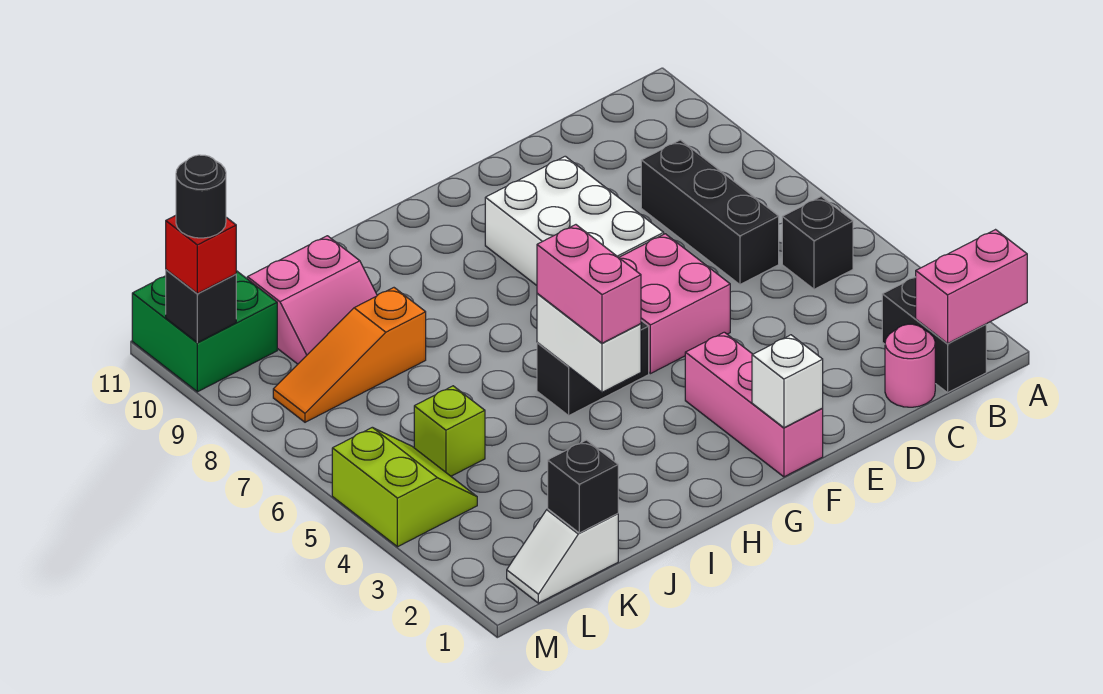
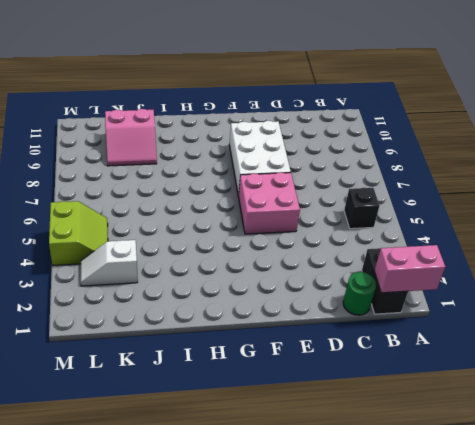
green round brick C1 level 1 -> pink round brick C1 level 1
white slope K3:L3 level 1 top K -> white slope K1:L1 level 1 top K
none -> black brick C6:C8 level 1
none -> pink brick F1:F3 level 1
none -> black brick G5:H5 level 1

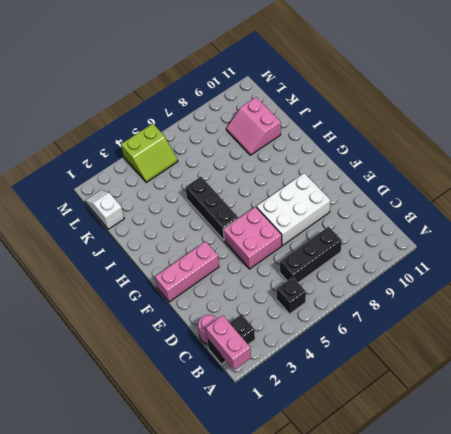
black brick G5:I5 level 1 -> black brick G5:H5 level 1
none -> orange slope J8:L8 level 1 top J
none -> lime brick K5 level 1
none -> green brick L10:M11 level 1

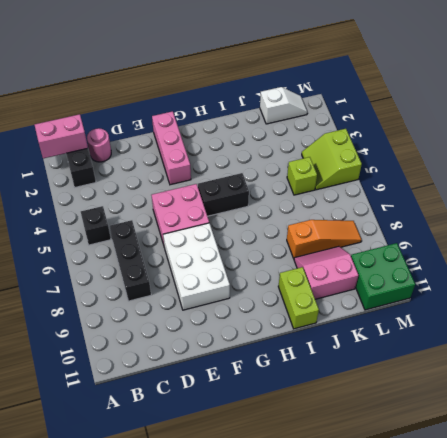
lime brick I10:I11 level 1 -> none
none -> white brick F1 level 2
none -> white brick H4:H5 level 2
none -> black brick K1 level 2

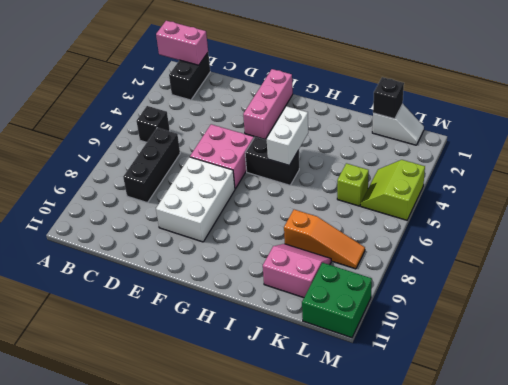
none -> pink round brick C1 level 1
none -> white brick F1 level 2
none -> black brick M10 level 2

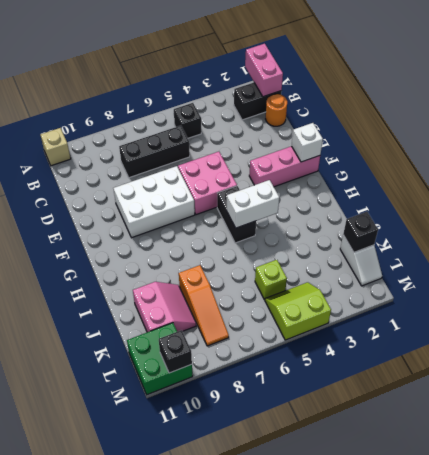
tan brick A11 level 1 -> none
orange round brick C1 level 1 -> pink round brick C1 level 1
none -> pink brick H4:H5 level 3
none -> red brick M10 level 3
none -> black round brick M10 level 4

